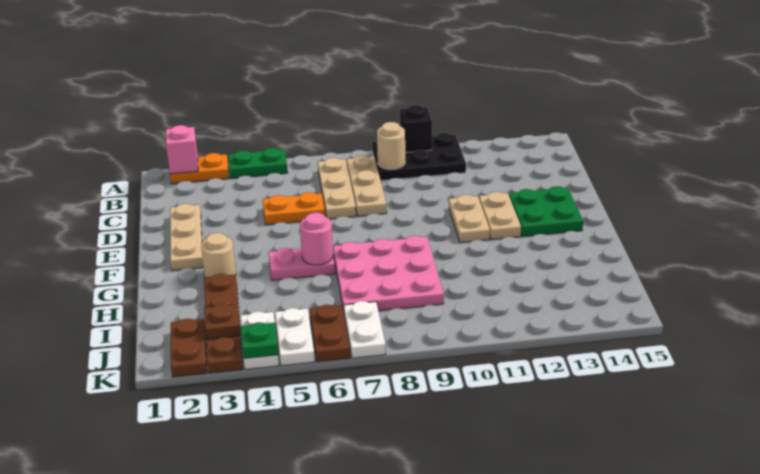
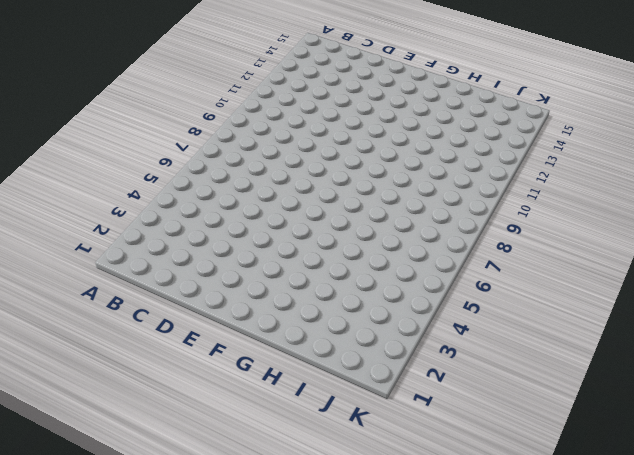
none -> orange plate A2:A3 level 1
none -> green plate A4:A5 level 1
none -> black plate A9:B11 level 1

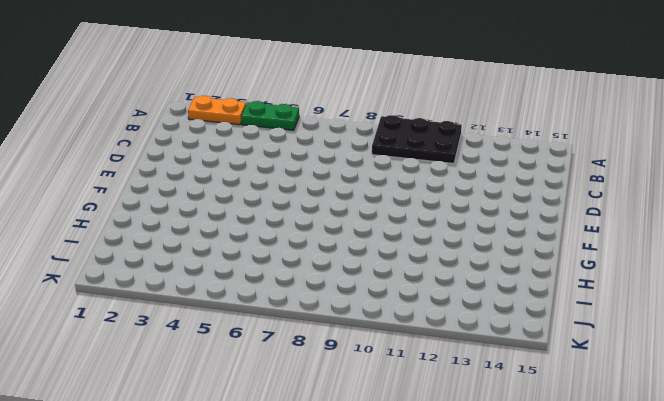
none -> tan plate B7:D7 level 1
none -> tan plate B8:D8 level 1
none -> tan plate D2:F2 level 1

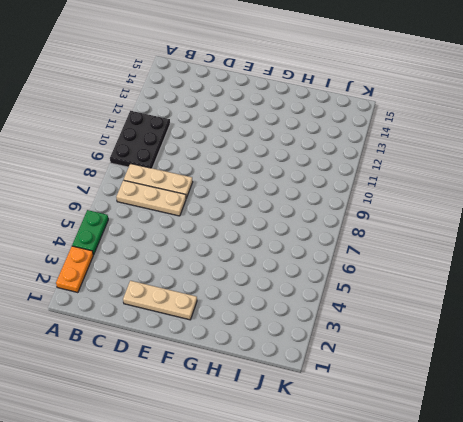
none -> orange plate D5:D6 level 1
none -> tan plate E11:F11 level 1
none -> tan plate E12:F12 level 1

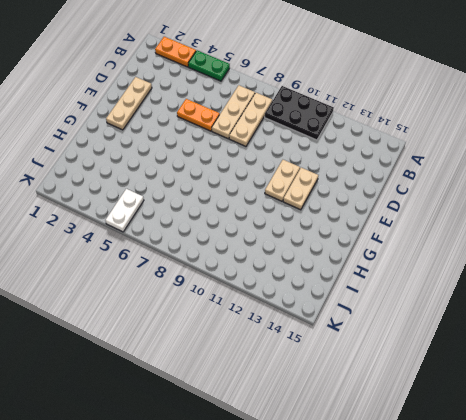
none -> green plate E13:F14 level 1
none -> tan round brick G3 level 1
none -> pink plate G5:G6 level 1

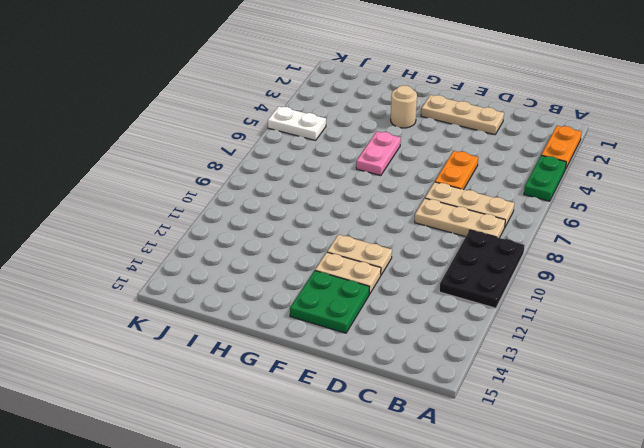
none -> pink plate G7:I9 level 1
none -> brown plate H3:K3 level 1
none -> brown plate J2:K2 level 1

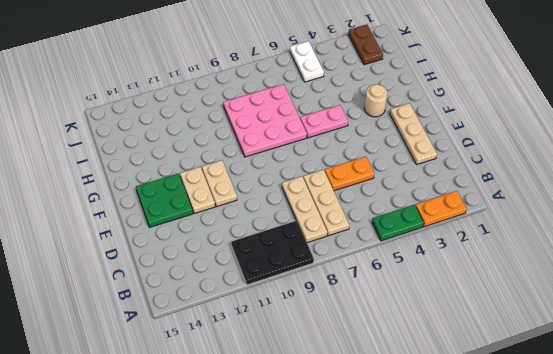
none -> brown plate H3:K3 level 1
none -> white plate J4:K4 level 1
none -> brown plate J6:K6 level 1

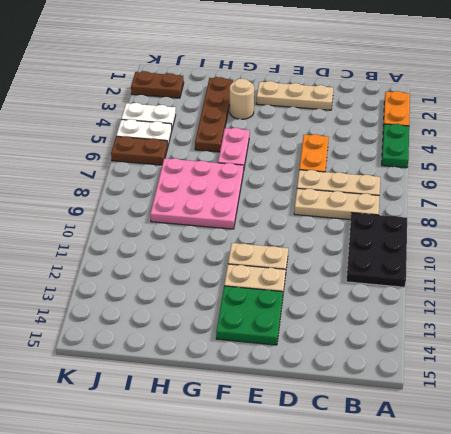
brown plate H2:H5 level 1 -> brown plate H3:K3 level 1
none -> white plate J7:K7 level 1
none -> pink brick A2 level 2
none -> black brick A10 level 2

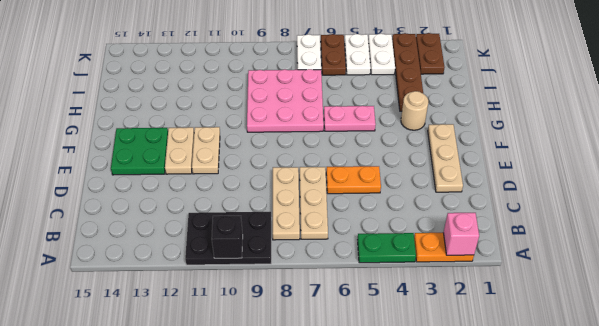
none -> tan round brick B9 level 2
none -> pink round brick G6 level 2
none -> brown plate J3 level 2

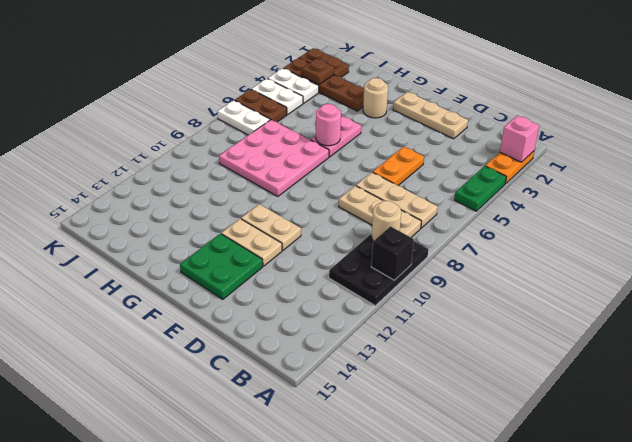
none -> green plate K4 level 2

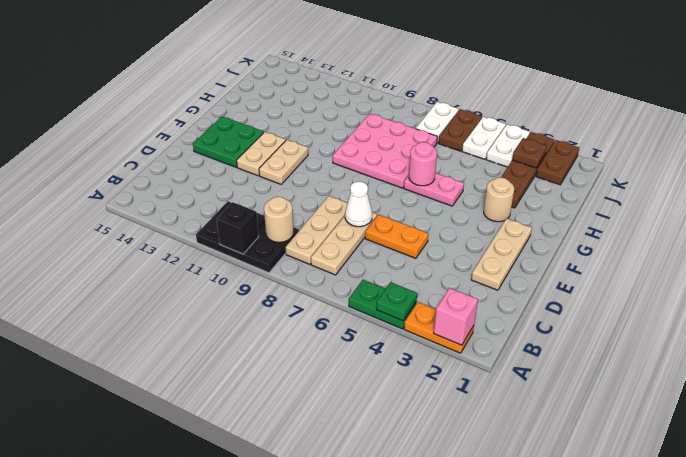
green plate A4 level 2 -> green plate K4 level 2
white cone D7 level 2 -> none

